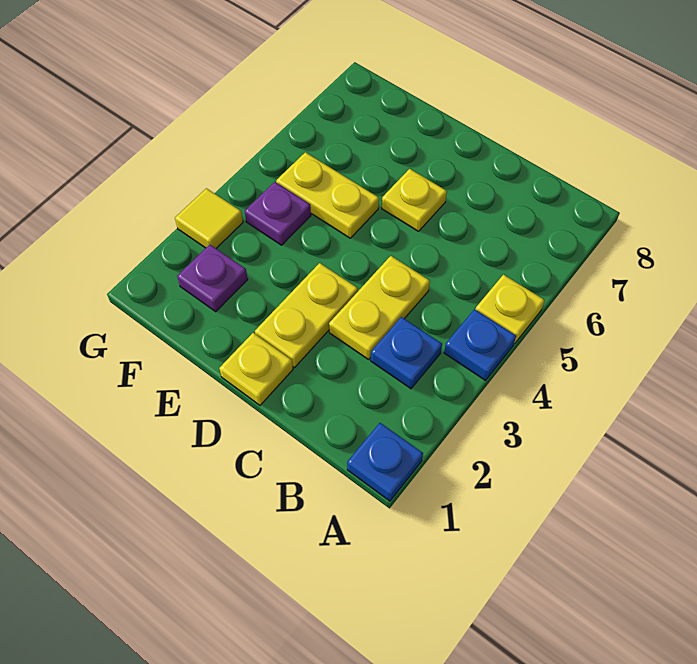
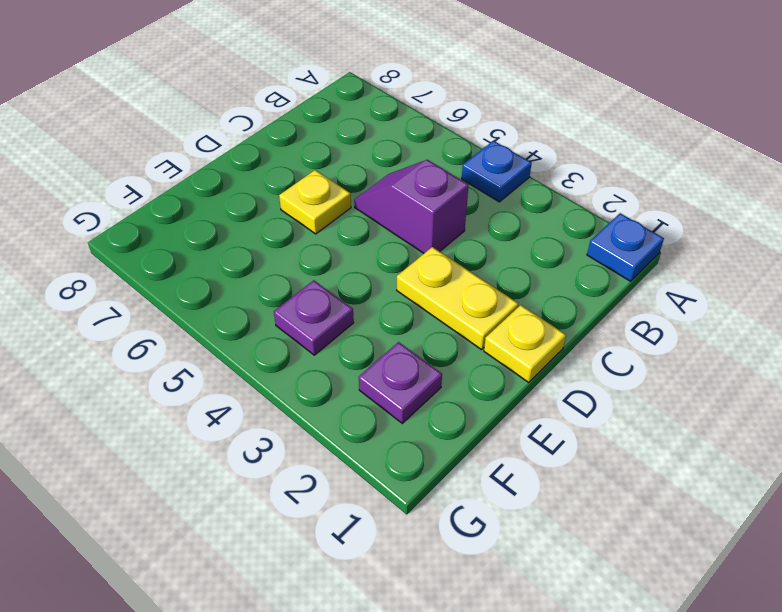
purple slope C4:C5 level 1 top 4 -> yellow plate C3:C4 level 1
none -> yellow plate A5 level 1
none -> blue plate B3 level 1
none -> yellow plate E5:F5 level 1

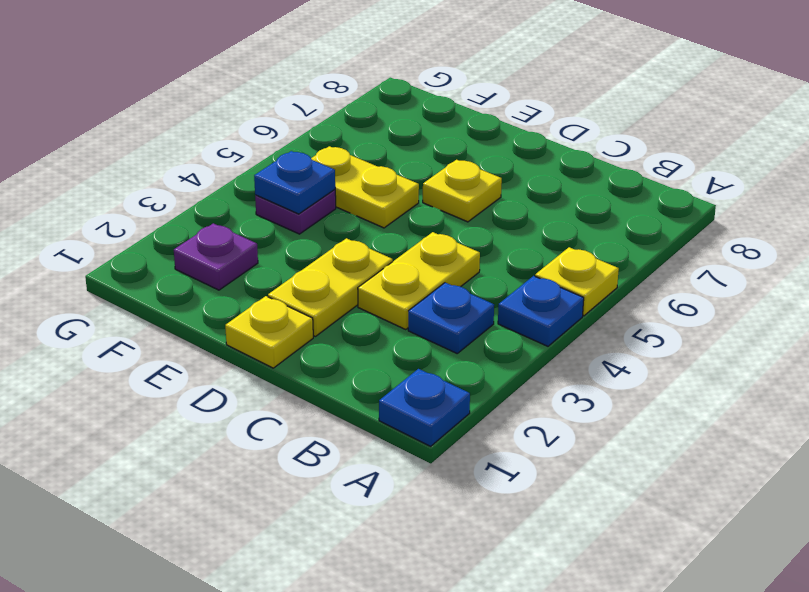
blue plate F4 level 2 -> none
none -> yellow tile G3 level 1

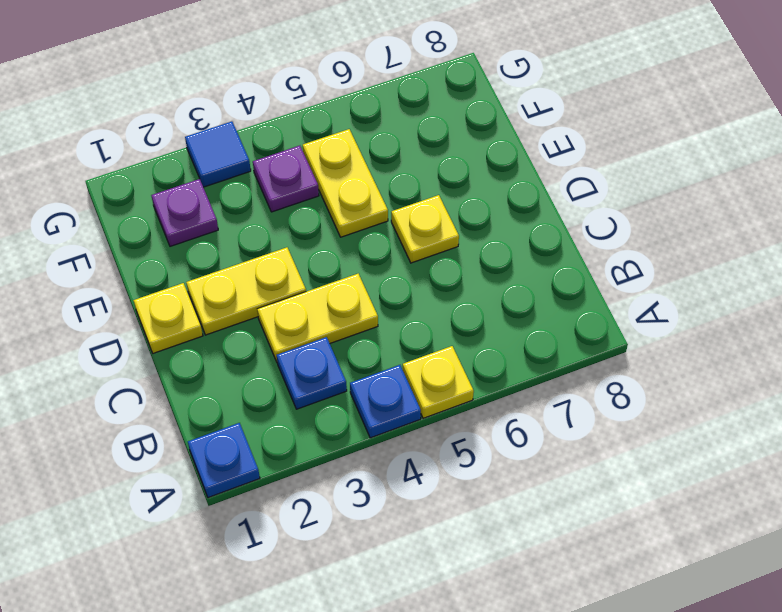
blue tile G3 level 1 -> yellow tile G3 level 1

